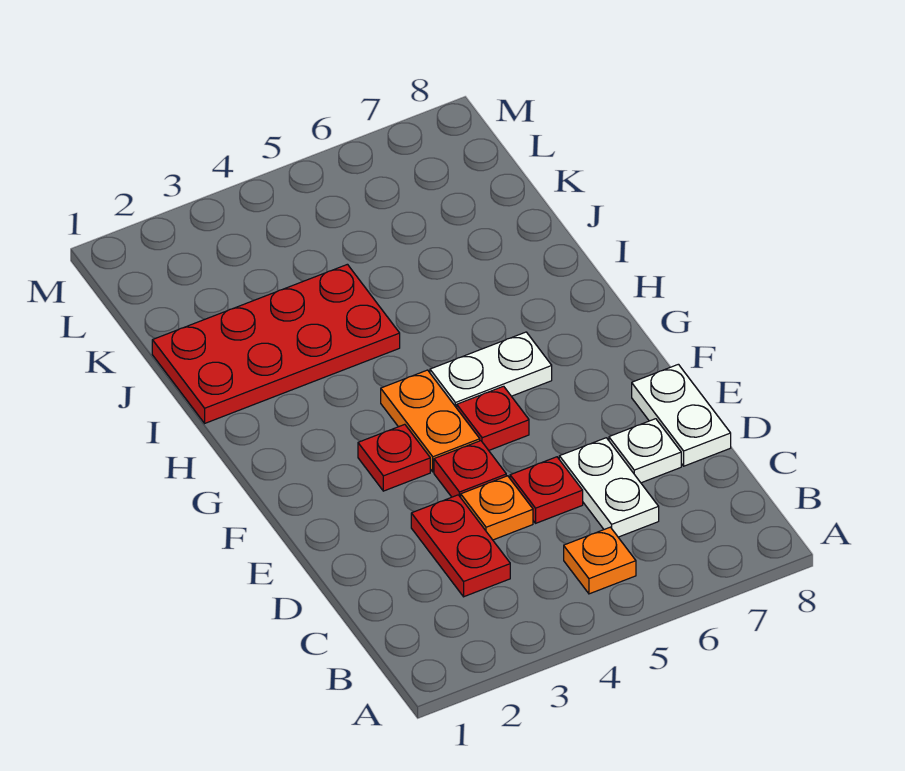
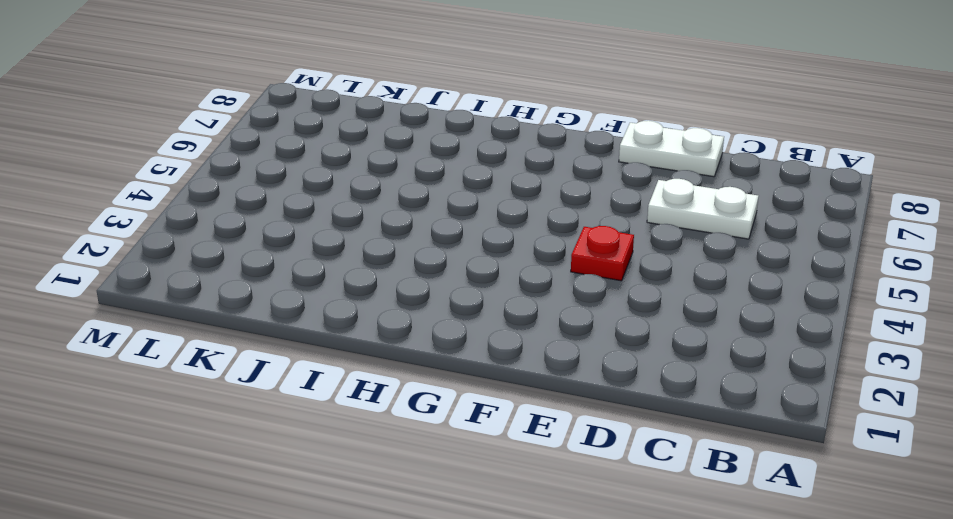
none -> orange plate B5 level 1
none -> red plate C3:D3 level 1
none -> orange plate D4 level 1

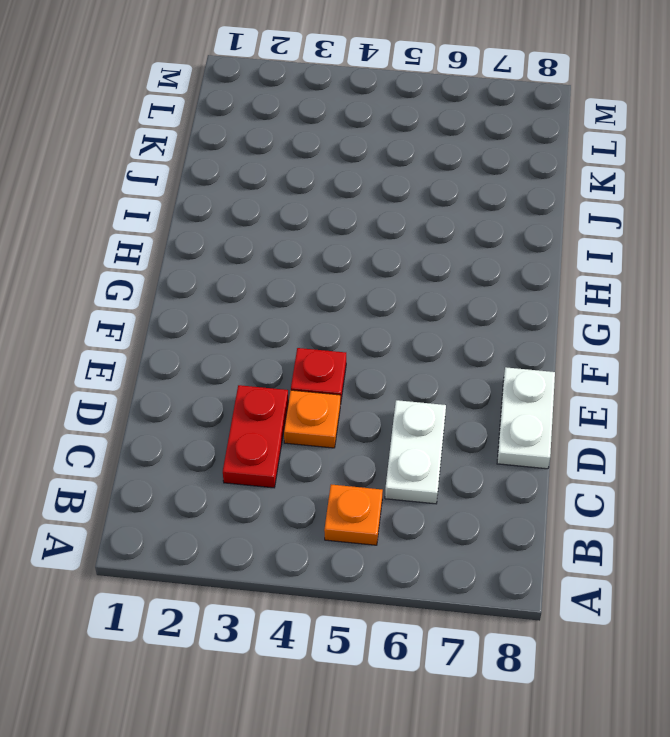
none -> red plate D5 level 1
none -> white plate D7 level 1
none -> red plate F3 level 1

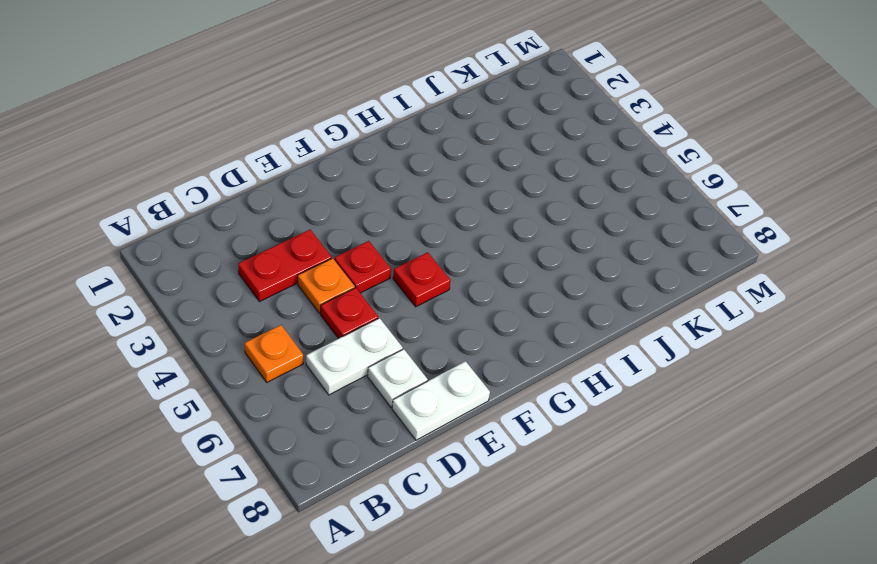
none -> red plate F3 level 1
none -> orange plate F4:G4 level 1
none -> white plate G5:G6 level 1

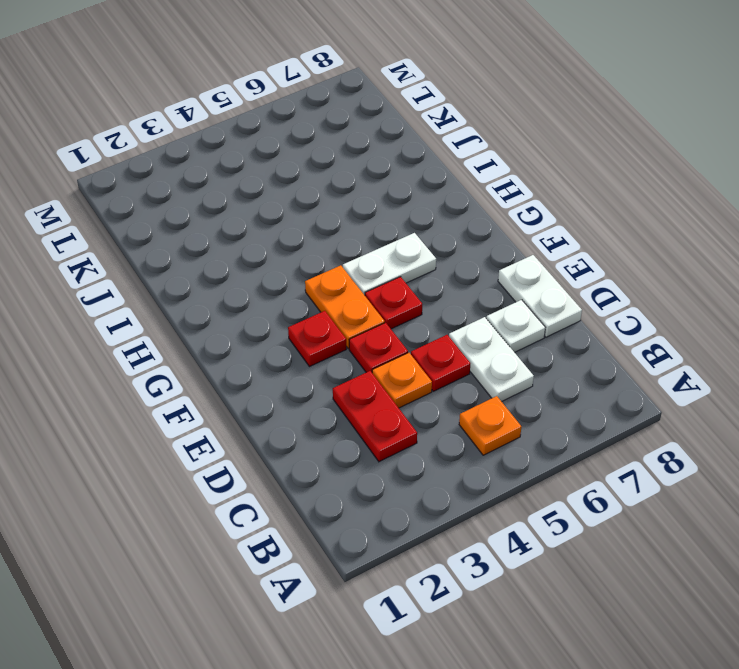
none -> red plate I1:J4 level 1

